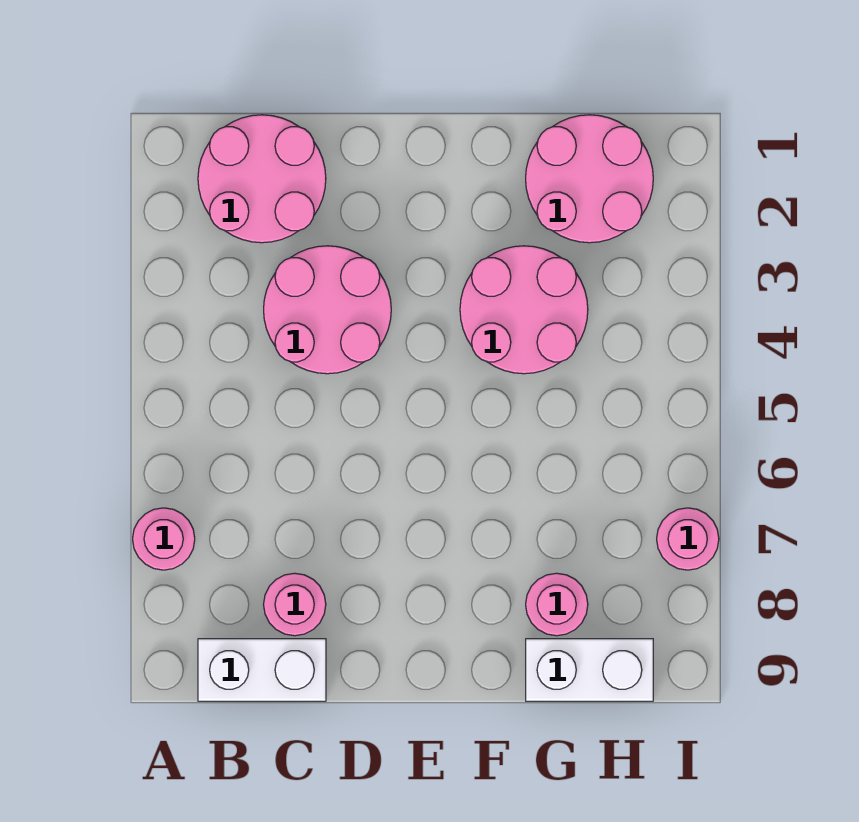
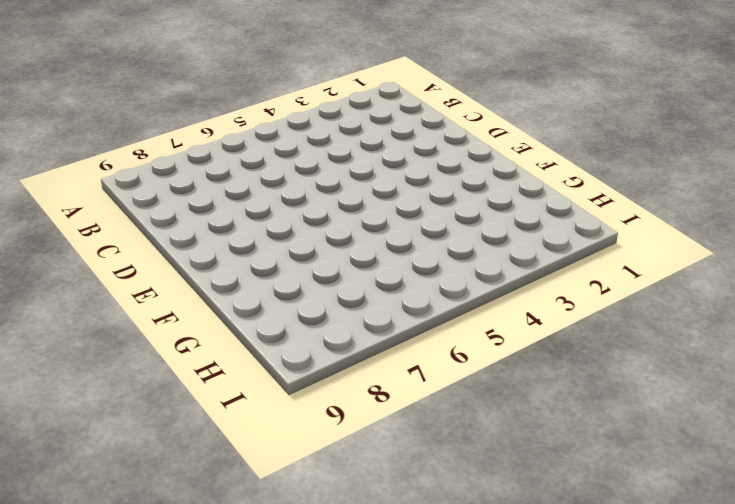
none -> pink round brick A7 level 1
none -> pink round brick B1:C2 level 1

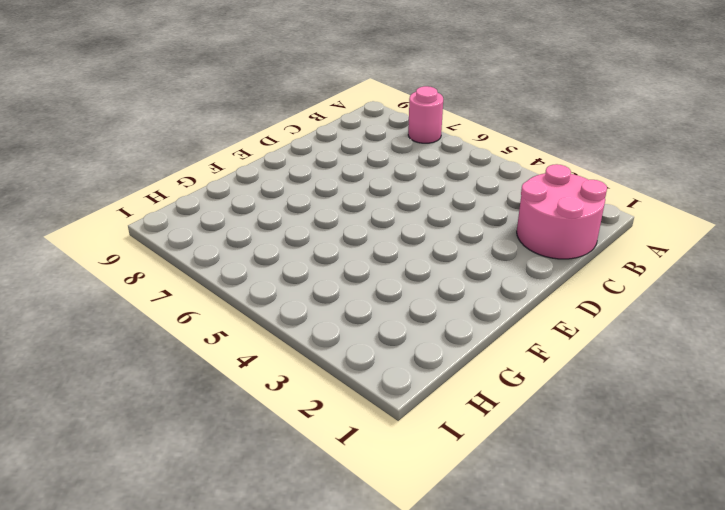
none -> white brick B9:C9 level 1
none -> pink round brick C3:D4 level 1

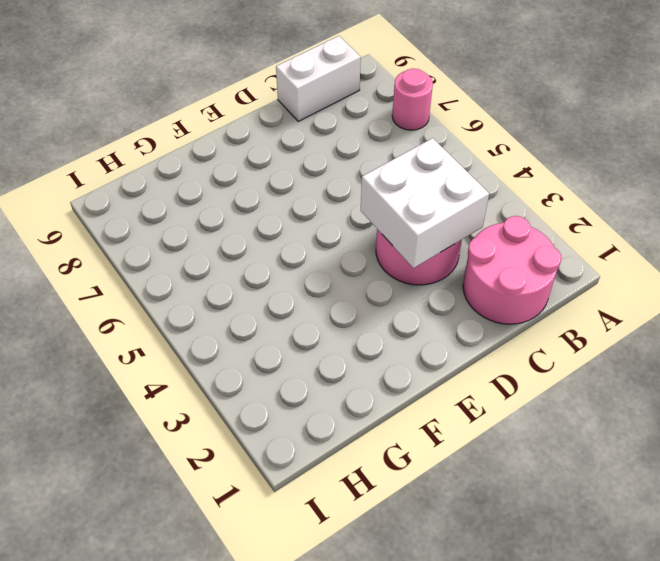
white brick C3:D4 level 2 -> none
none -> pink round brick C8 level 1
none -> pink round brick F3:G4 level 1

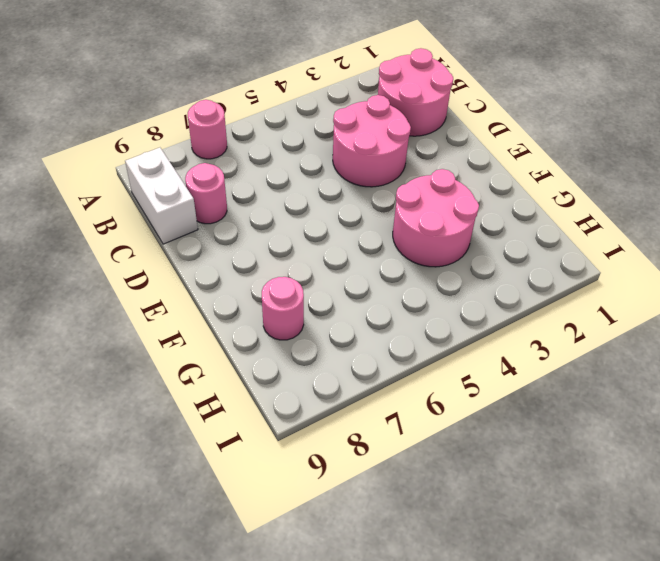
none -> pink round brick G1:H2 level 1
none -> white brick G9:H9 level 1

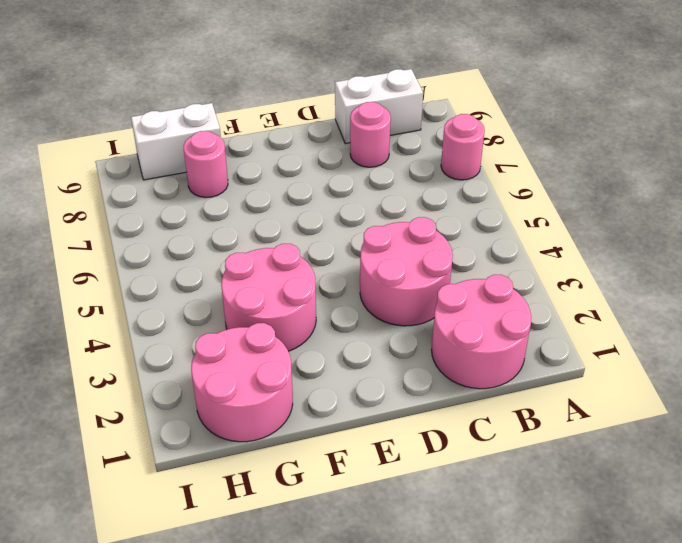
none -> pink round brick I7 level 1

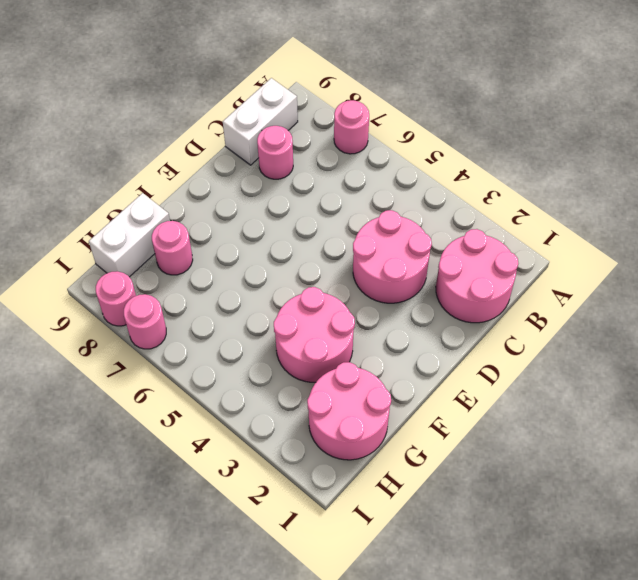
pink round brick I8 level 1 -> none

